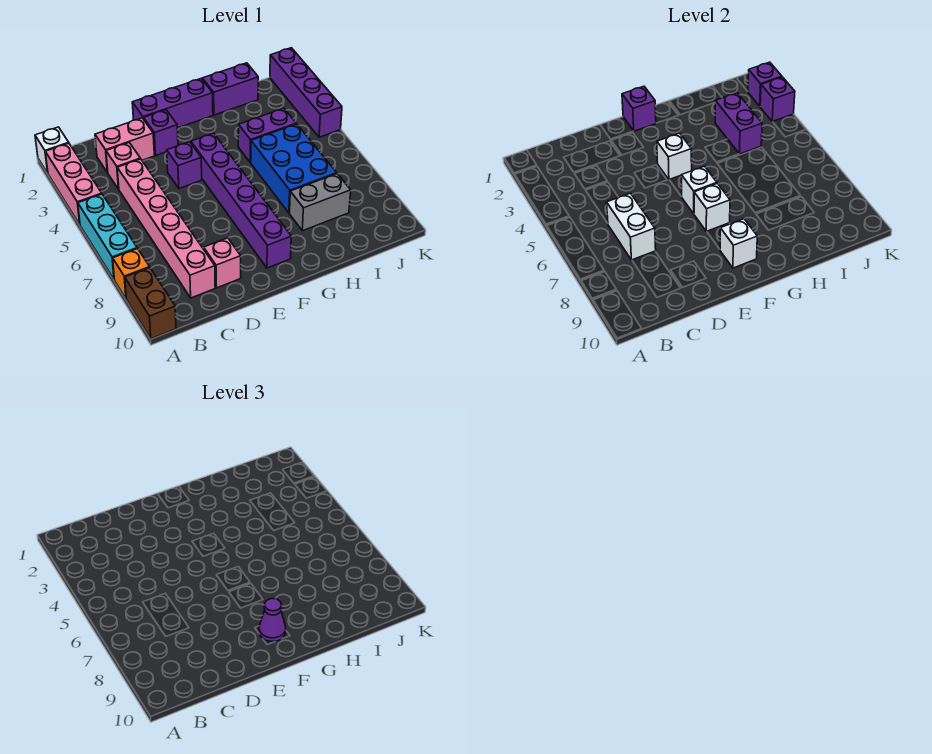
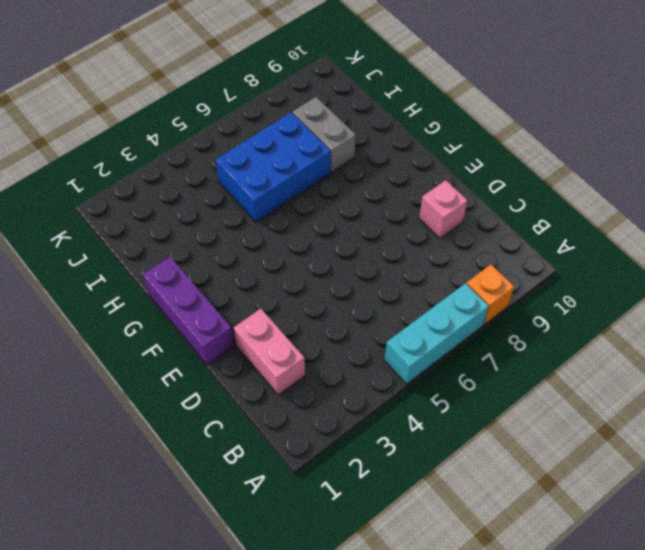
none -> white brick A1 level 1
none -> pink brick A2:A4 level 1
none -> brown brick A9:A10 level 1

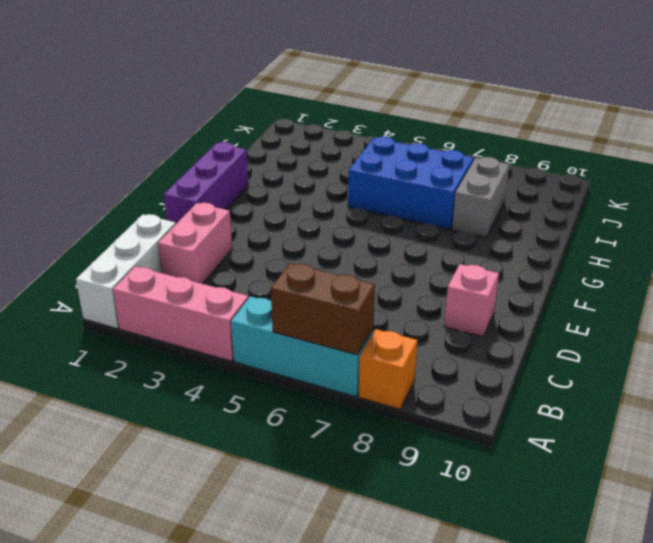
white brick A1:C1 level 1 -> white brick A1 level 1
brown brick A6:A7 level 2 -> brown brick A9:A10 level 1
none -> pink brick C3 level 1
none -> pink brick C4:C9 level 1
none -> purple brick E2 level 1

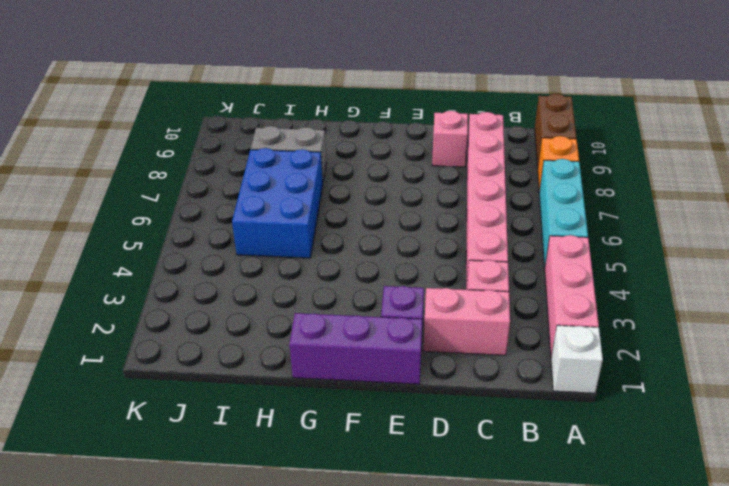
none -> purple brick E4 level 1
none -> purple brick F4:F9 level 1
none -> purple brick H1:I1 level 1

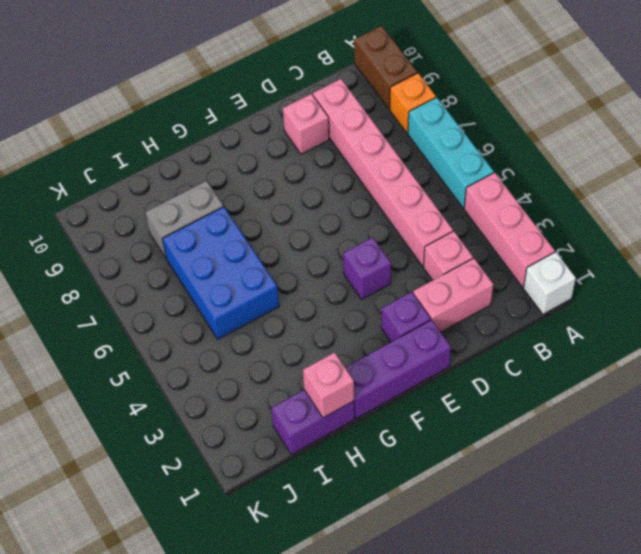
pink brick H1 level 2 -> none
none -> purple brick F4:F9 level 1
none -> purple brick H4:I4 level 1
none -> purple brick K1:K4 level 1

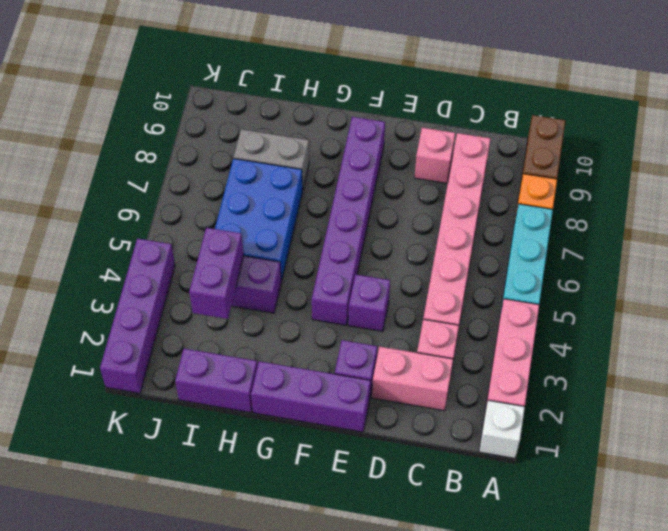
none -> white brick C6:C7 level 2
none -> purple brick F1 level 2
none -> white brick F4 level 2

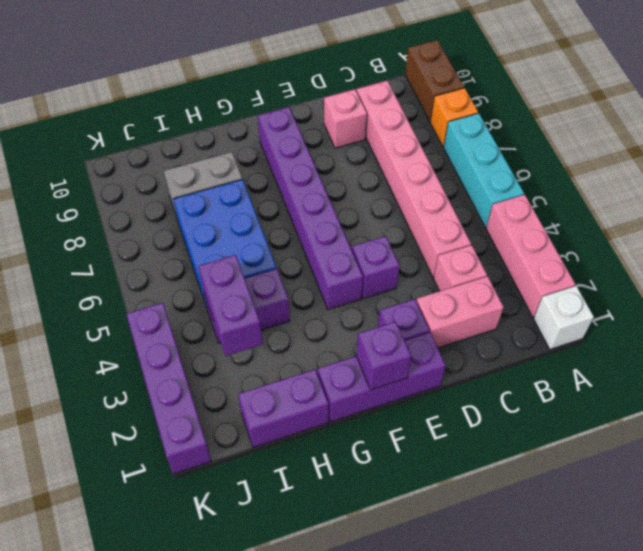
none -> white brick C6:C7 level 2
none -> white brick F4 level 2
none -> white brick F6 level 2

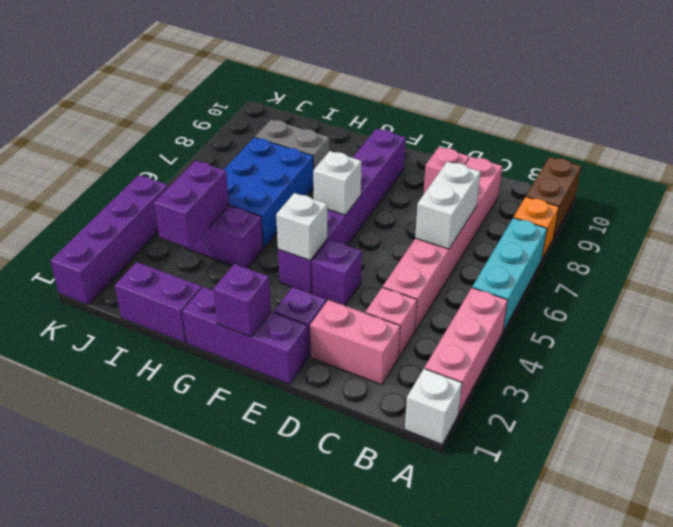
none -> white brick F7 level 2
none -> white brick F9 level 2
none -> purple brick K2 level 2

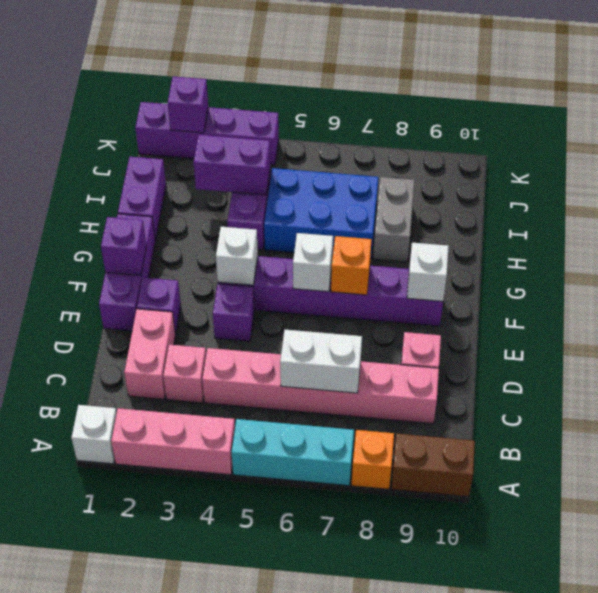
orange brick F7 level 2 -> white brick F7 level 2
none -> purple brick K3 level 2
none -> purple cone F9 level 3

